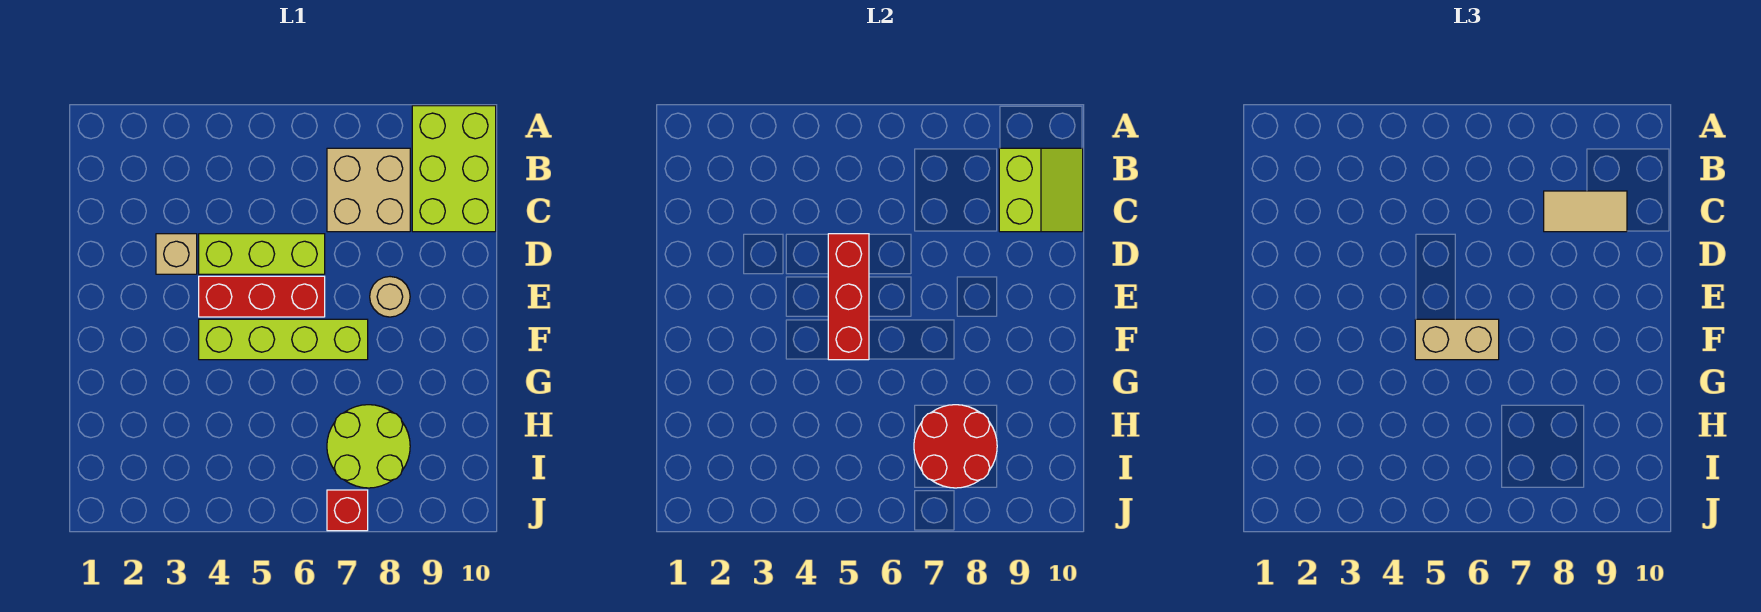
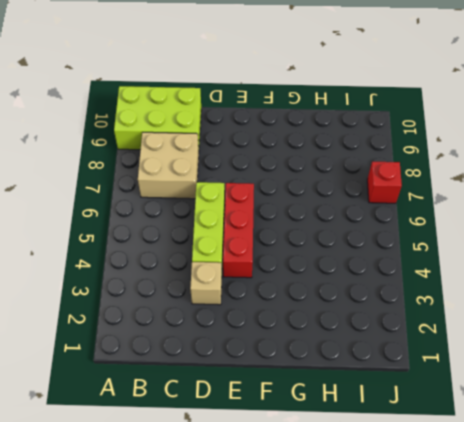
none -> tan round brick E8 level 1
none -> lime brick F4:F7 level 1
none -> lime round brick H7:I8 level 1

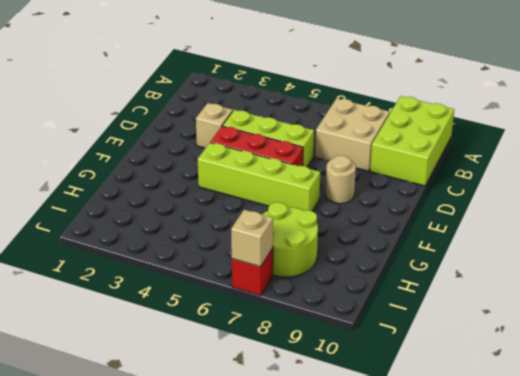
tan brick J7 level 2 -> none
none -> lime slope B9:C10 level 2 top 9
none -> red brick D5:F5 level 2
none -> red round brick H7:I8 level 2

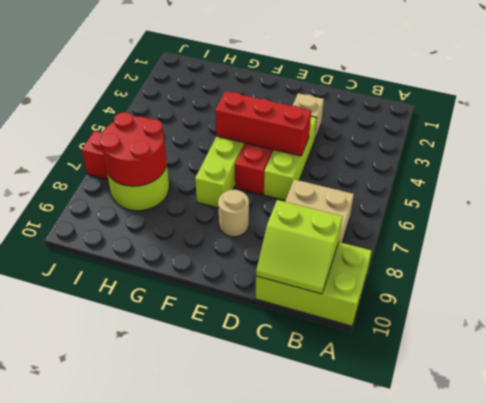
none -> tan tile C8:C9 level 3
none -> tan brick F5:F6 level 3

